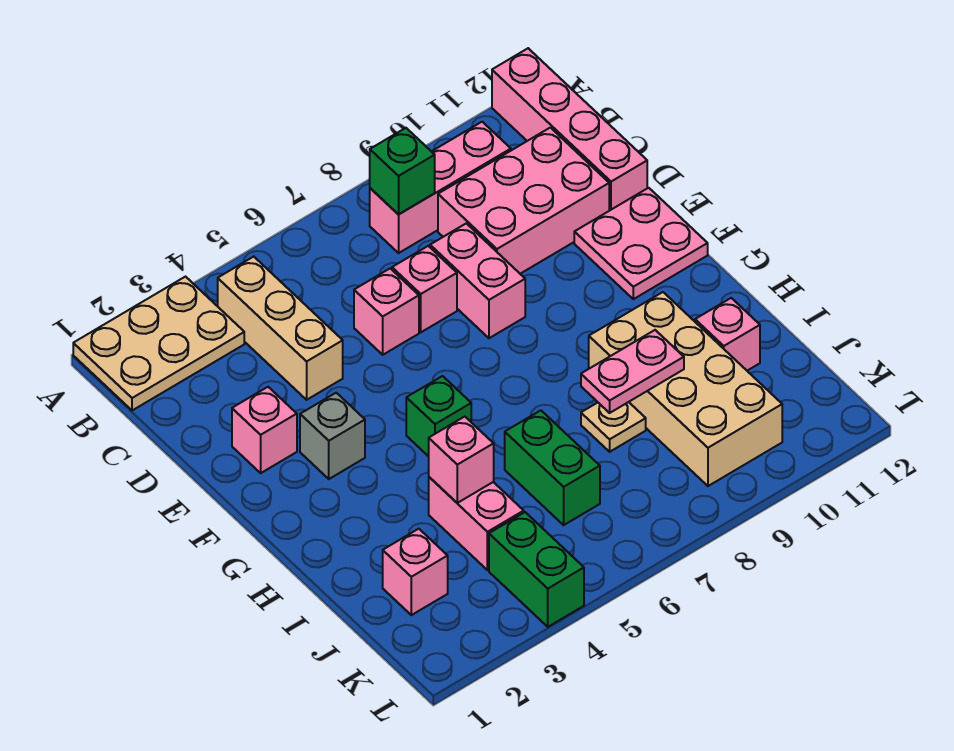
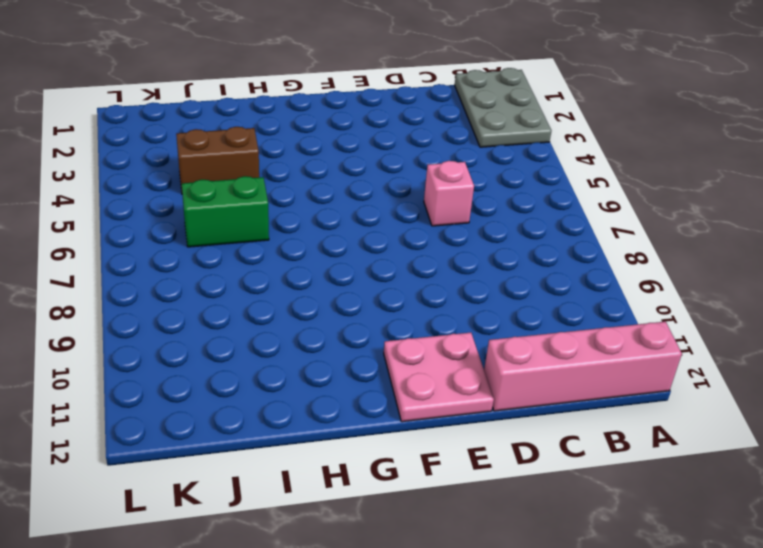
grey plate A1:B3 level 1 -> tan plate A1:B3 level 1
brown brick I4:J4 level 1 -> pink brick I4:J4 level 1
none -> tan brick B4:D4 level 1
none -> pink brick B8:B10 level 1
none -> pink brick C9:D11 level 1

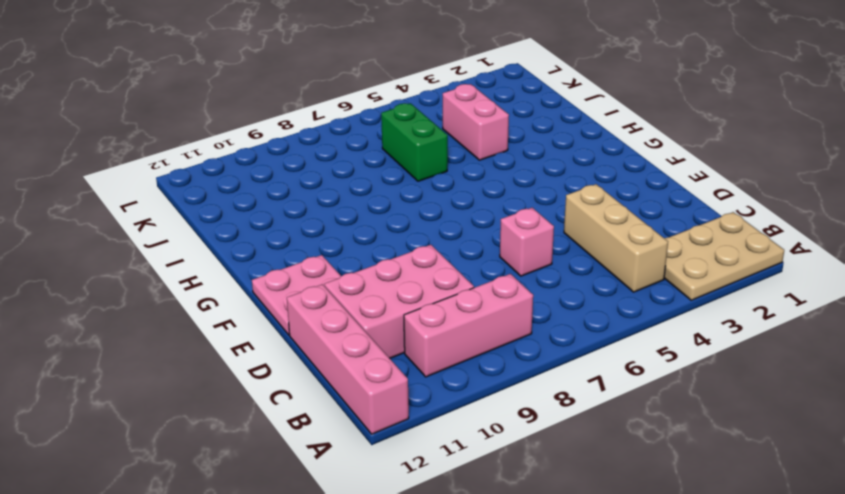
none -> pink brick D7 level 1
none -> pink brick D8:E8 level 1
none -> pink brick E2 level 1

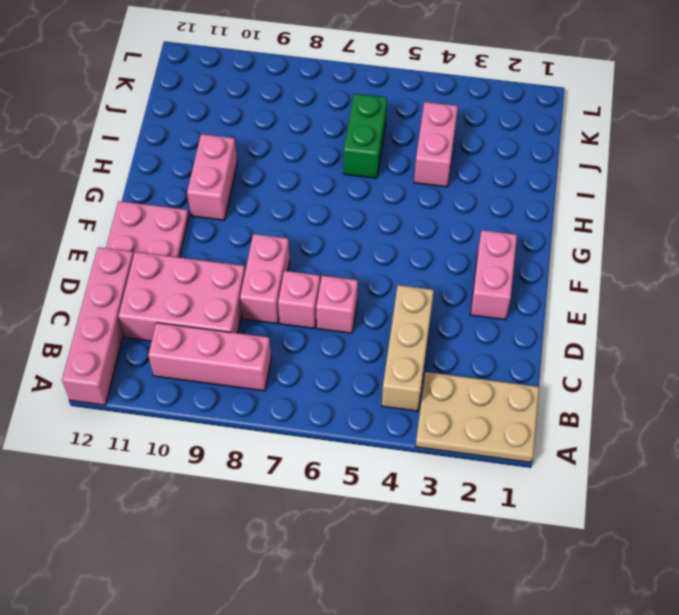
pink brick E2:F2 level 1 -> pink brick E2 level 1
pink brick G10:H10 level 1 -> tan brick H9:K10 level 1
none -> grey brick F3 level 1
none -> green brick G5 level 1
none -> tan plate I8 level 1

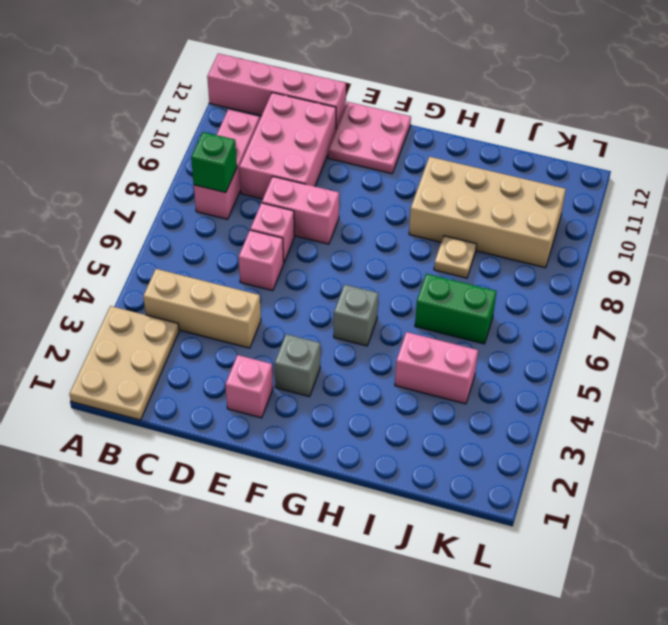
grey brick G5 level 1 -> green brick G5 level 1
none -> pink brick I11 level 1
none -> pink brick J2 level 1
none -> green brick K4:L4 level 1

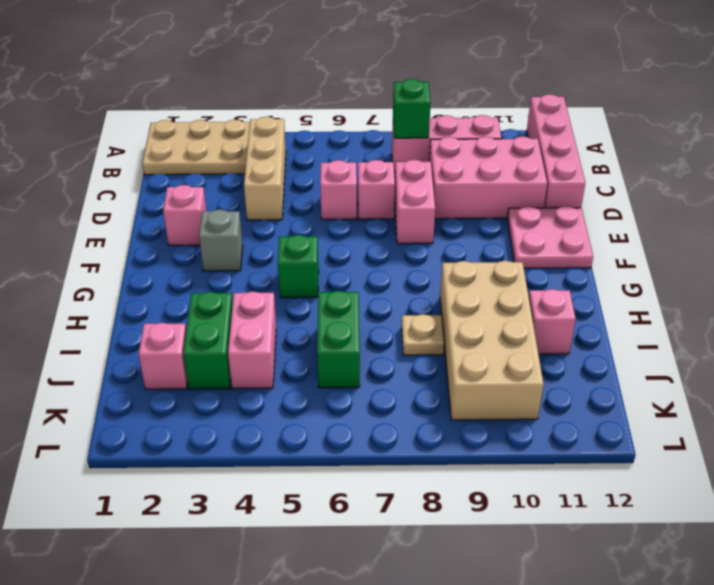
green brick I3:J3 level 1 -> green brick K4:L4 level 1
none -> pink brick I4 level 2
none -> pink plate I8:I9 level 2

